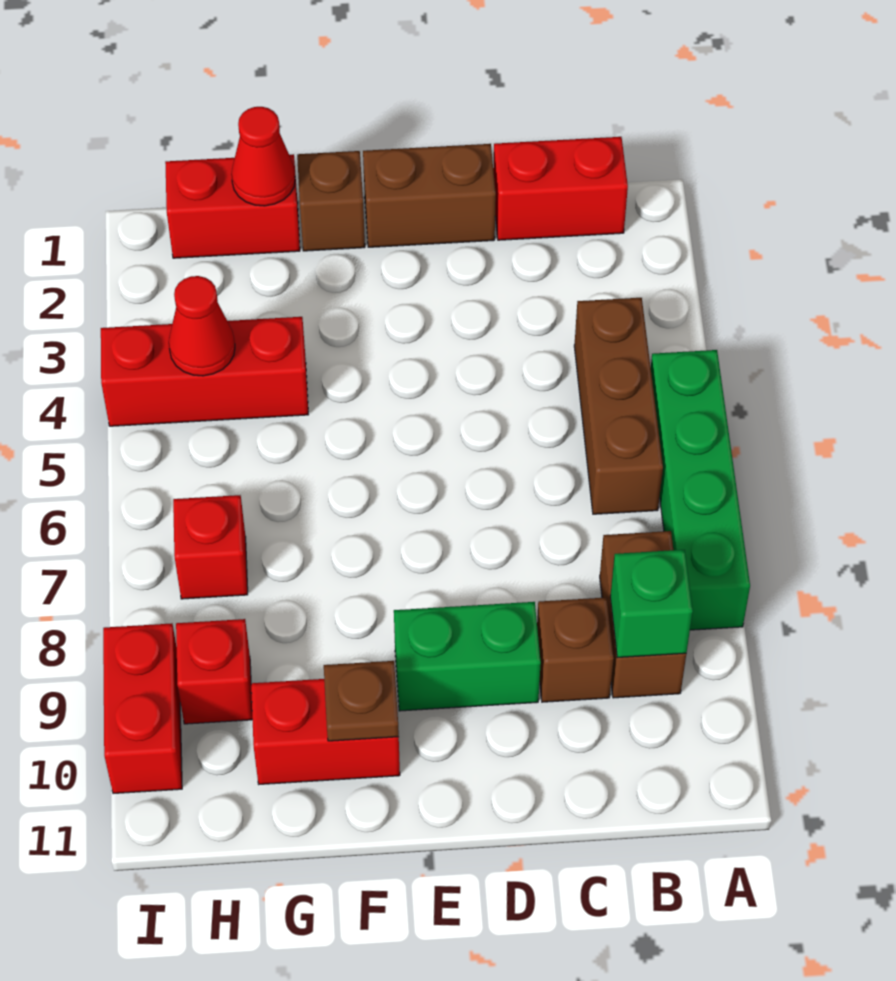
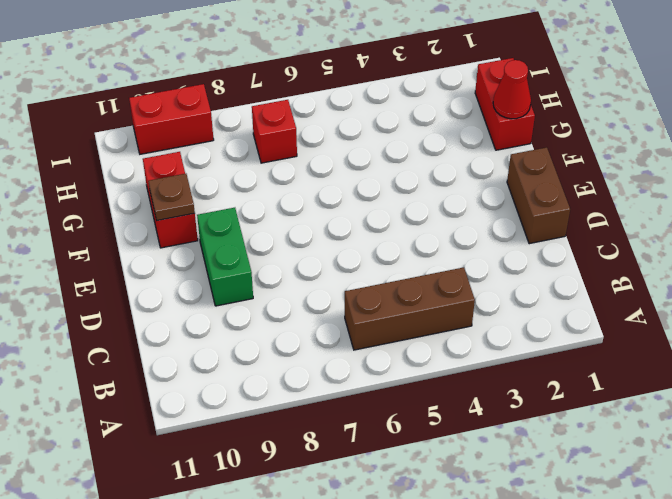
none -> green brick A5:A8 level 1
none -> red brick B1:C1 level 1
none -> brown brick B8:B9 level 1

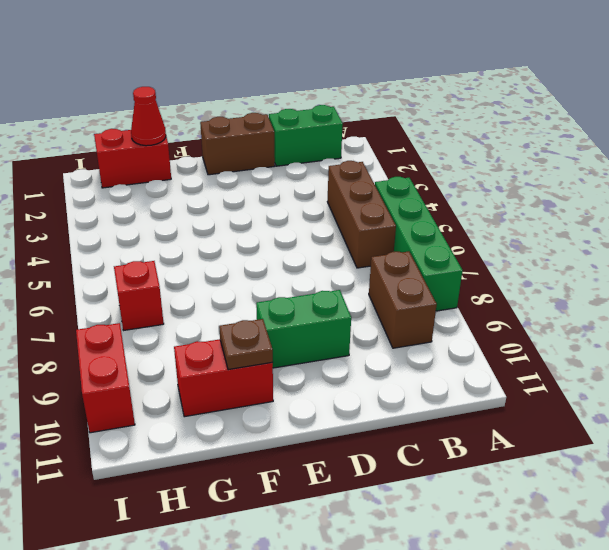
green brick B1:C1 level 1 -> red brick B1:C1 level 1
none -> brown brick C9 level 1
none -> brown brick F1 level 1
none -> red brick G4:I4 level 1

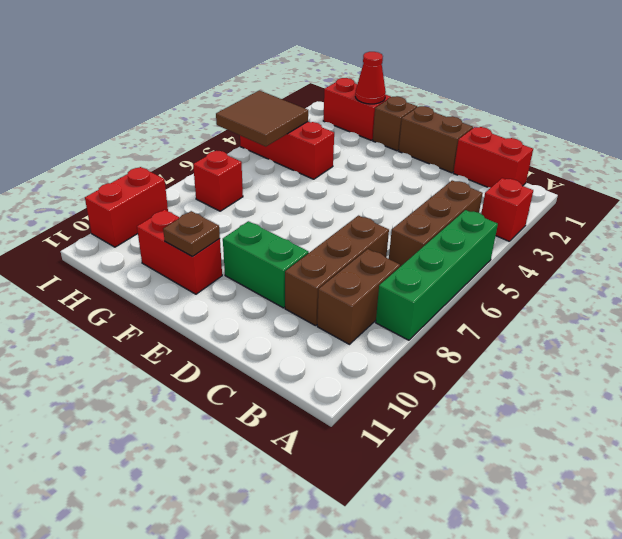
red brick A3 level 1 -> red brick H9 level 1
brown brick C7:C9 level 1 -> brown brick C9 level 1
brown tile H4:I5 level 2 -> red cone H4 level 2
none -> green brick B9 level 2

